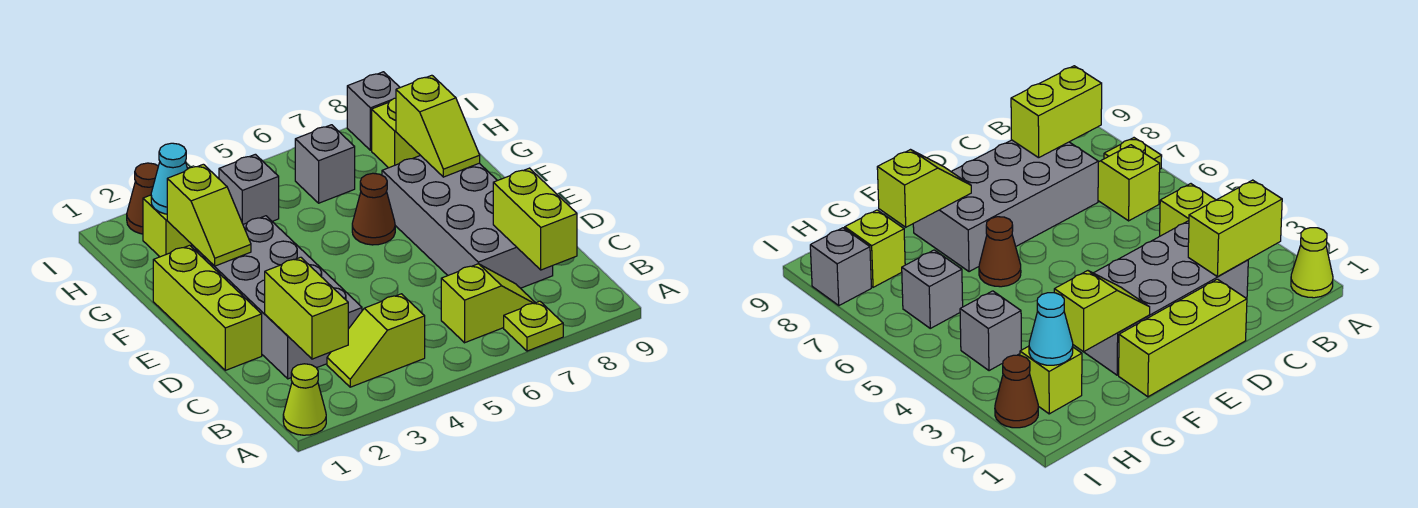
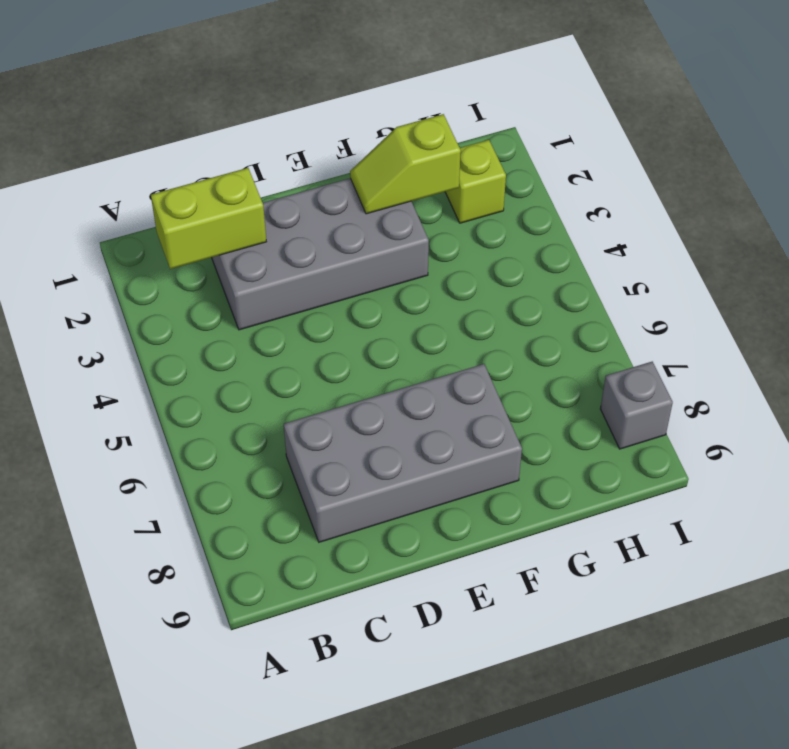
none -> lime cone A1 level 1
none -> lime plate A7 level 1
none -> lime slope B3:B4 level 1 top 4

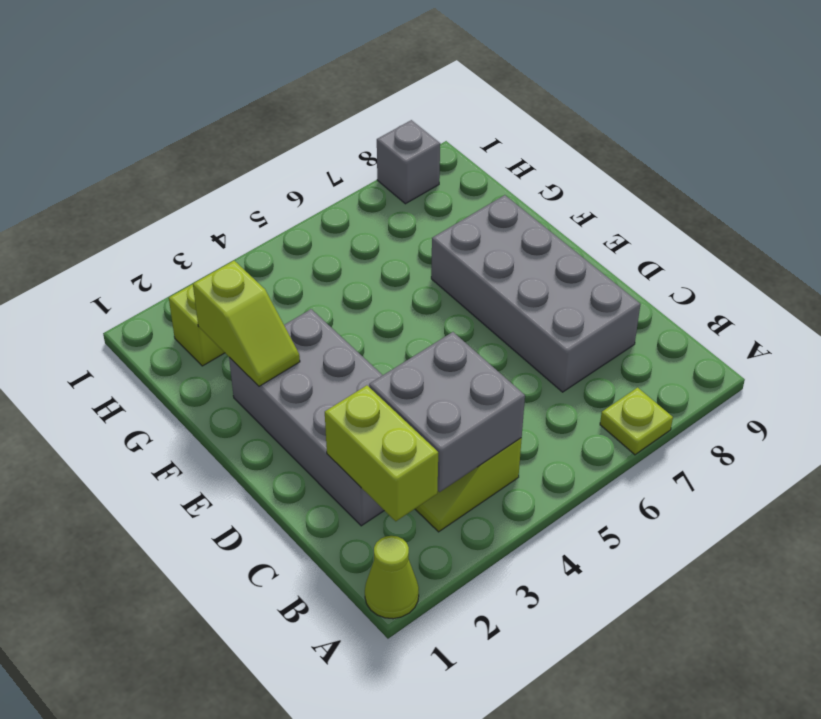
grey brick B3:C4 level 2 -> none
none -> lime slope B6:B7 level 1 top 6
none -> lime brick D1:F1 level 1
none -> brown cone F6 level 1

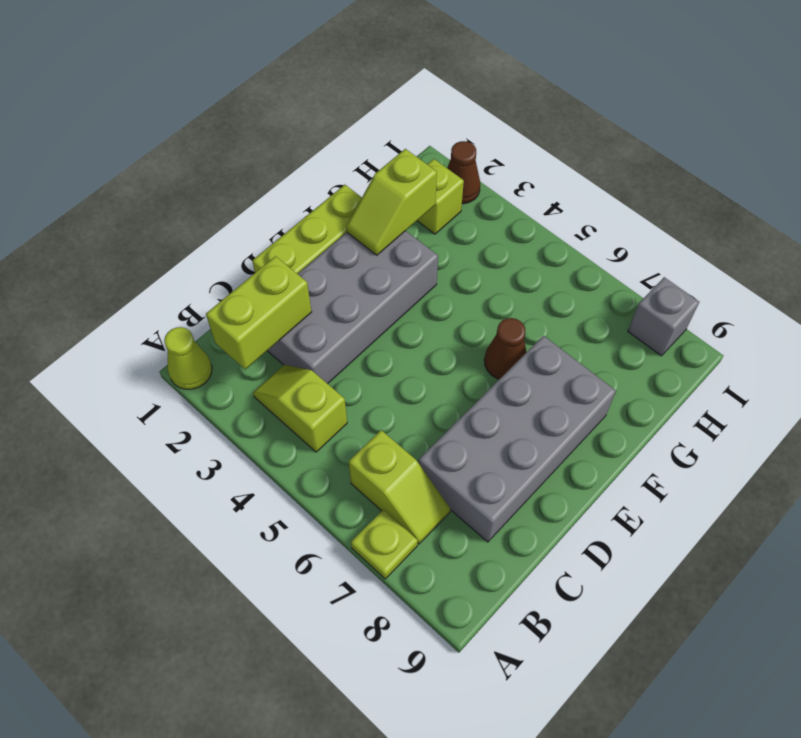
none -> grey brick H4 level 1
none -> grey brick H6 level 1
none -> lime brick H8 level 1

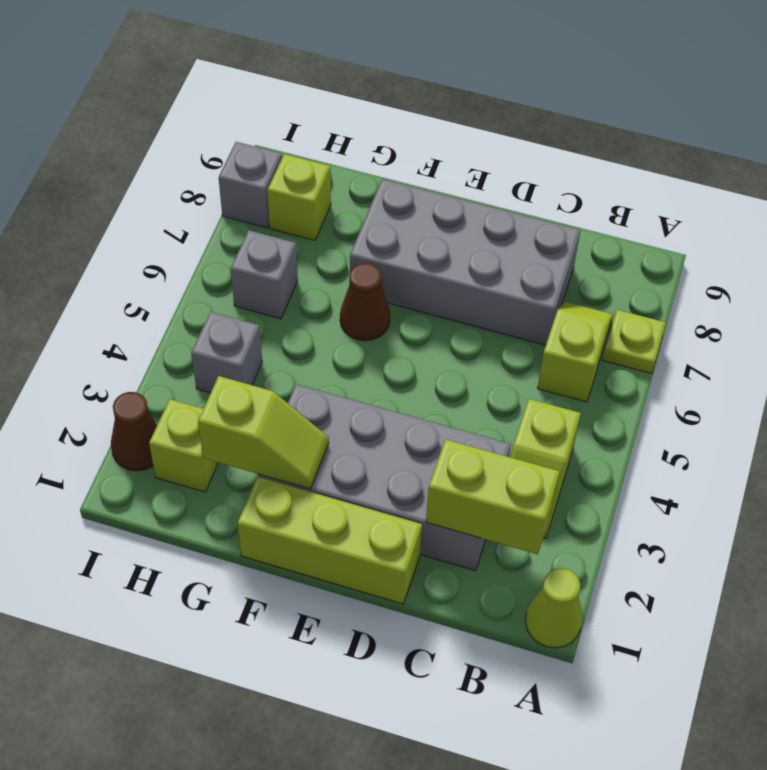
none -> lime brick B8:C8 level 2
none -> lime slope F8:G8 level 2 top G
none -> cyan cone H2 level 2

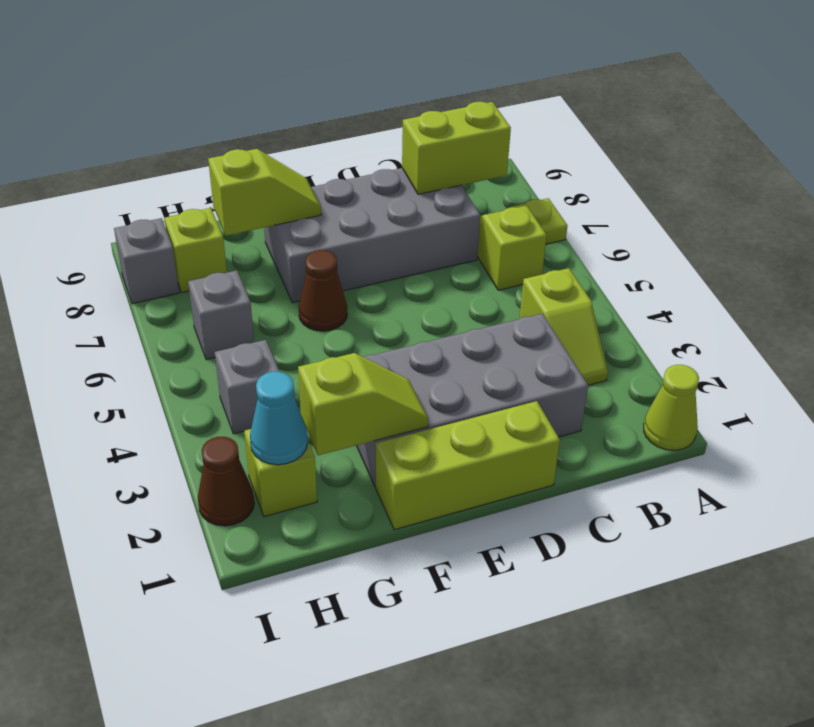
none -> lime brick B2:C2 level 2

